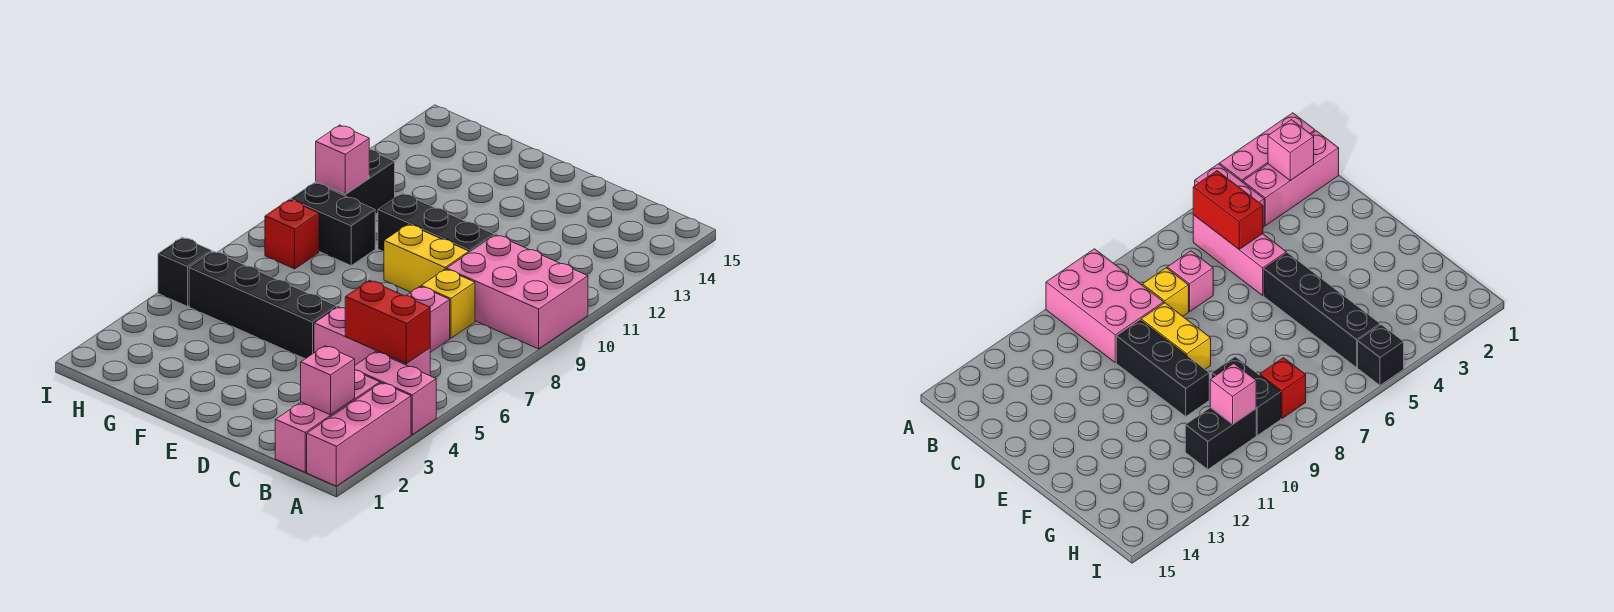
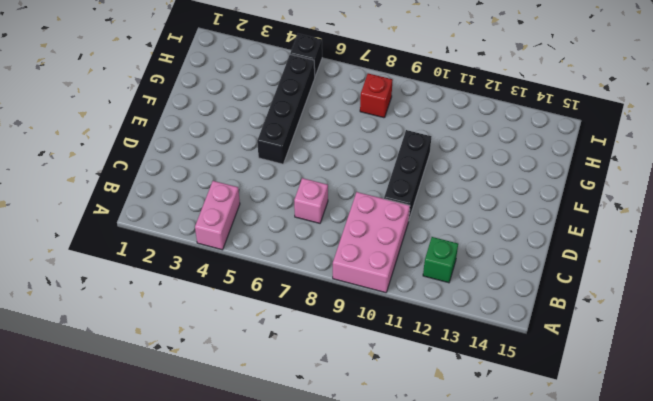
green brick B12 level 1 -> none
none -> pink brick A1:A3 level 1
none -> pink brick B1:B3 level 1
none -> pink brick B5:D5 level 1

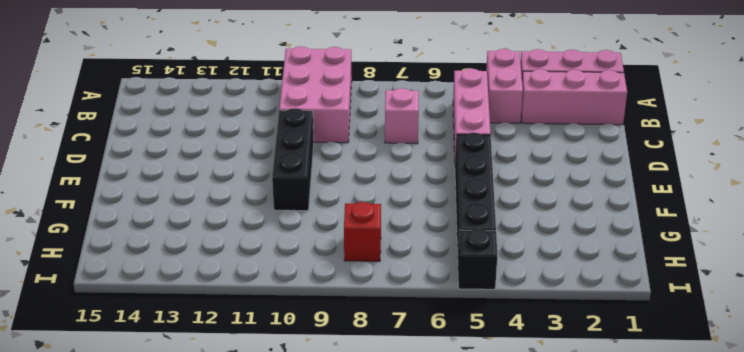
none -> yellow brick C8 level 1
none -> yellow brick D9:E9 level 1
none -> black brick G9:H9 level 1

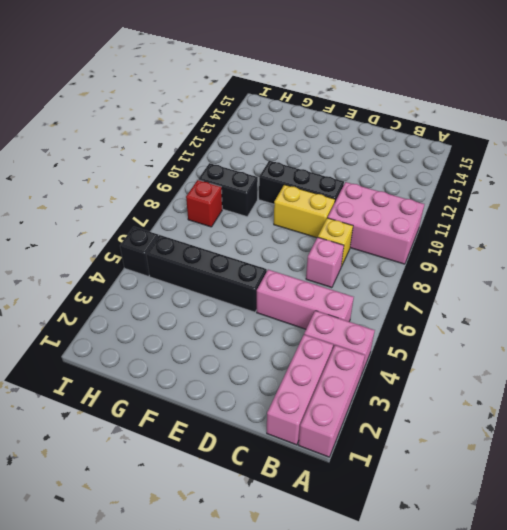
none -> black brick H10:H11 level 1
none -> pink brick B2 level 2
none -> red brick B5:C5 level 2

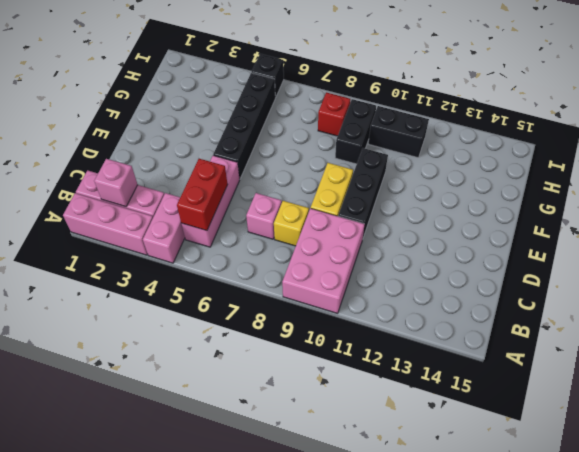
none -> pink brick H10 level 2

